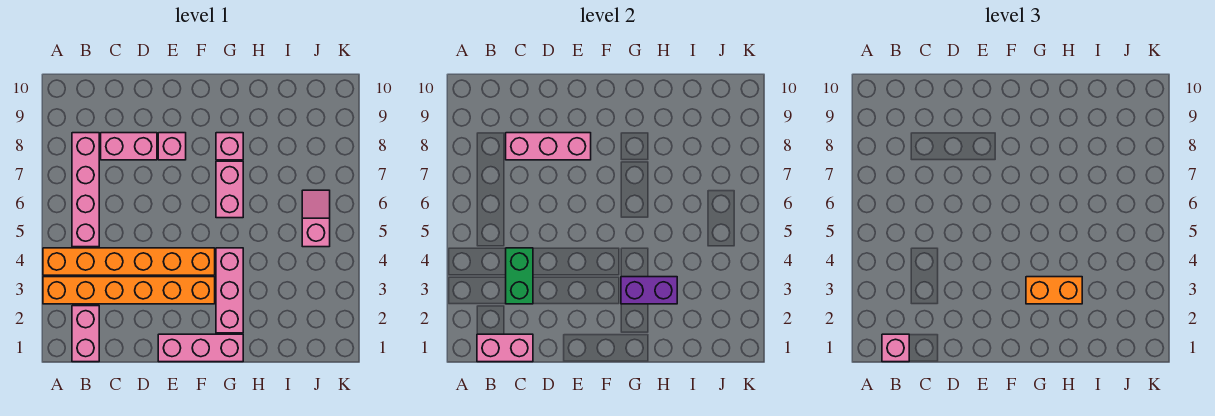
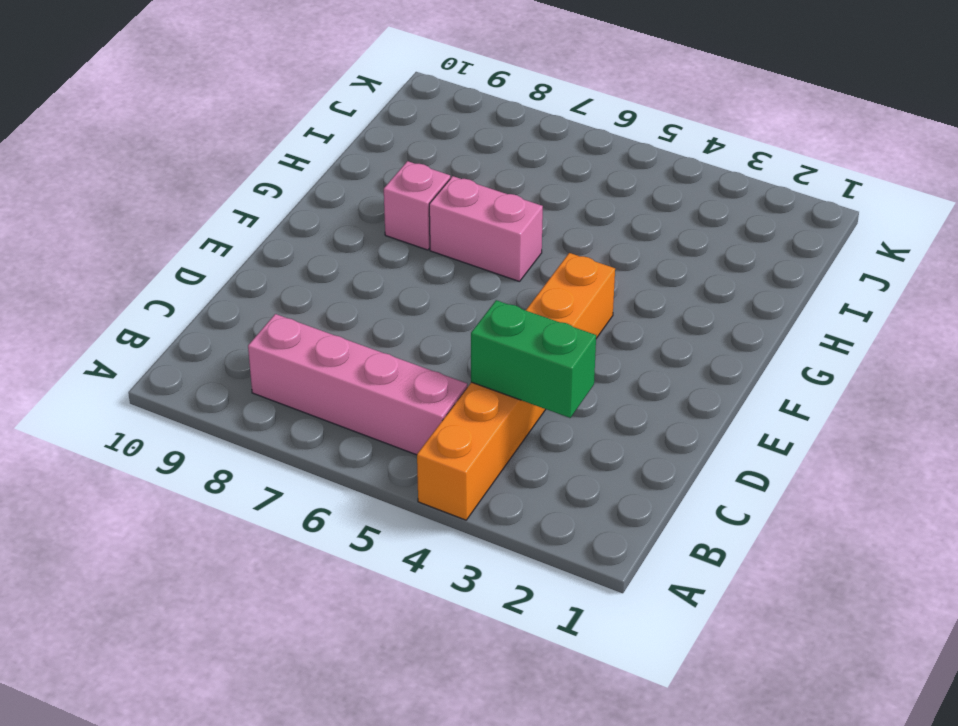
none -> orange brick A3:F3 level 1
none -> pink brick B1:B2 level 1
none -> pink brick C8:D8 level 1

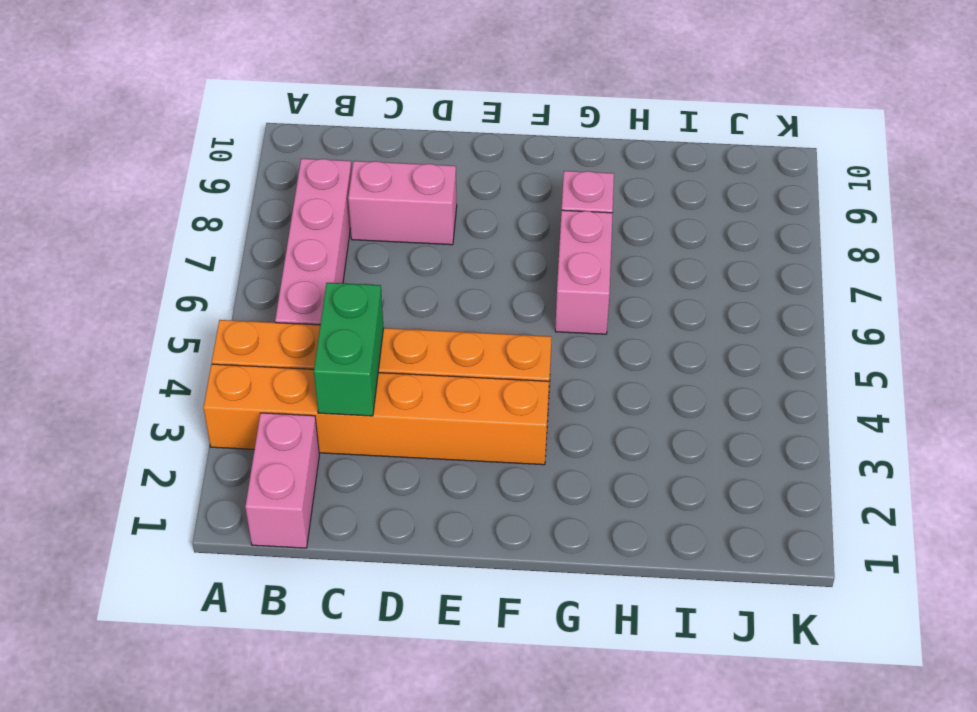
none -> pink brick E1:G1 level 1
none -> pink brick E8 level 1
none -> pink brick G2:G4 level 1

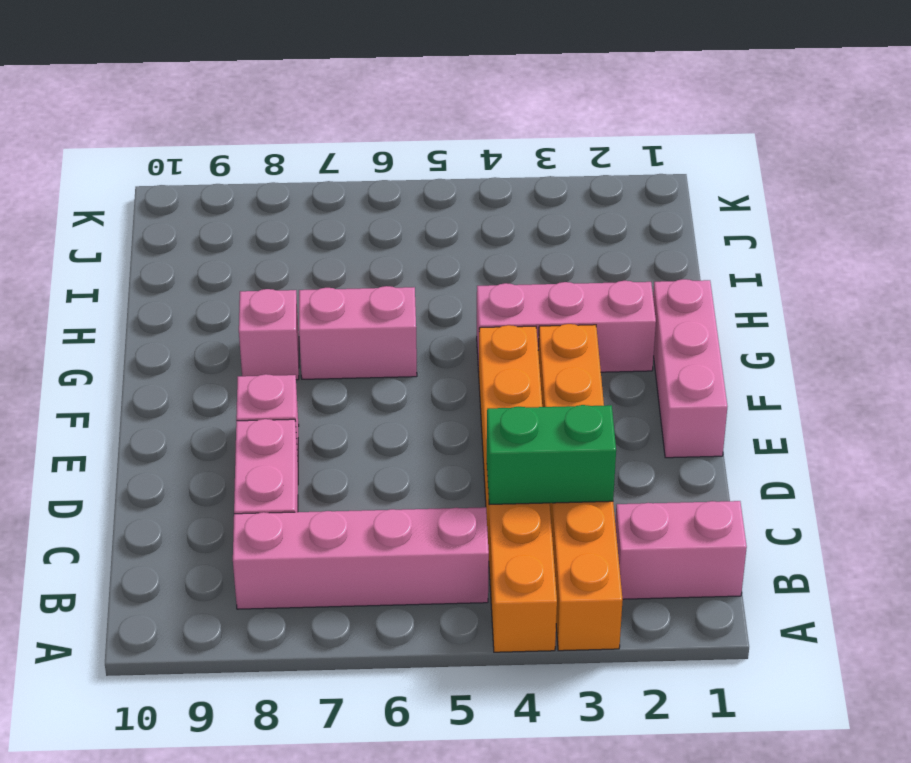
none -> pink slope J5:J6 level 1 top 5
none -> pink brick B1:C1 level 2
none -> pink brick C8:E8 level 2

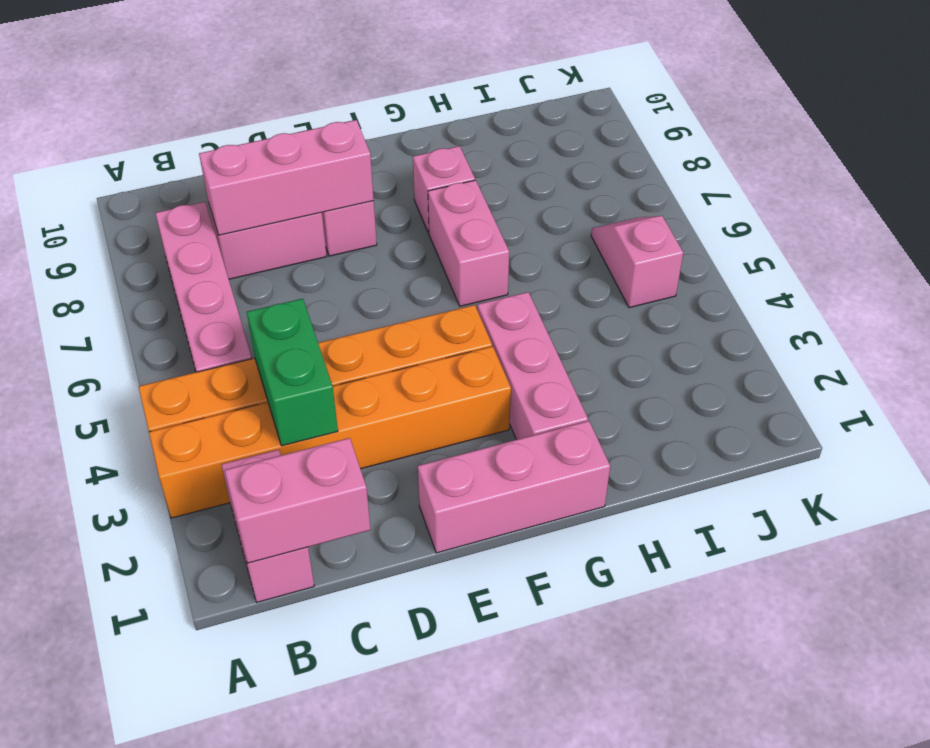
none -> purple brick G3:H3 level 2
none -> pink brick B1 level 3
none -> orange brick G3:H3 level 3

